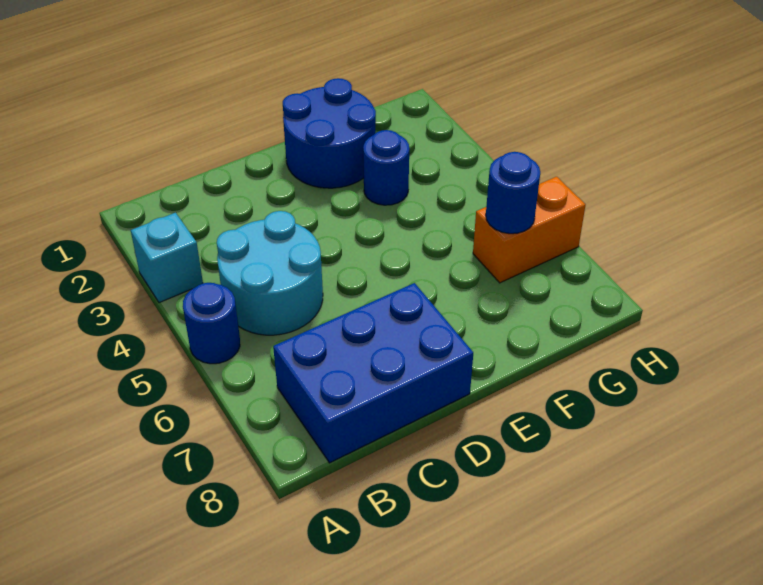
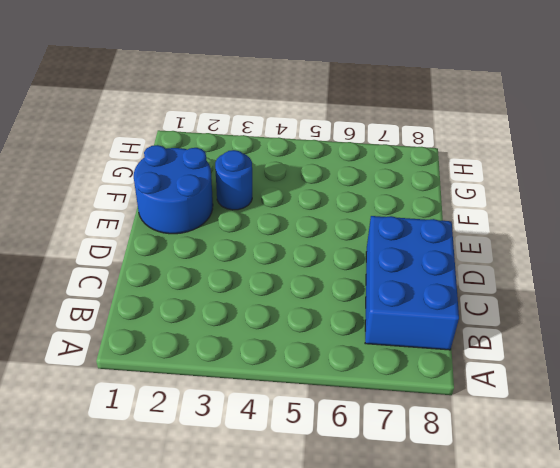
none -> cyan brick A3 level 1
none -> blue round brick A5 level 1

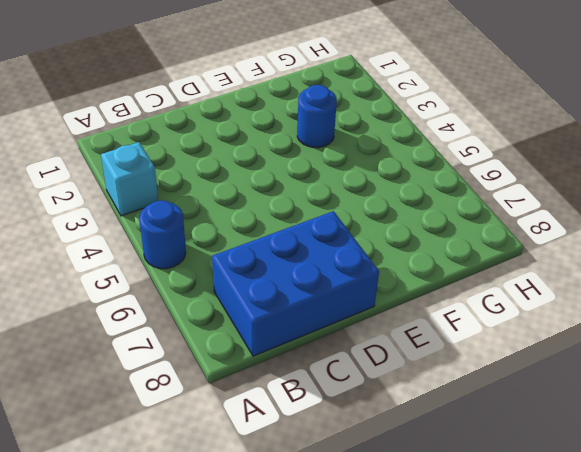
none -> cyan round brick B4:C5 level 1
none -> blue round brick E1:F2 level 1

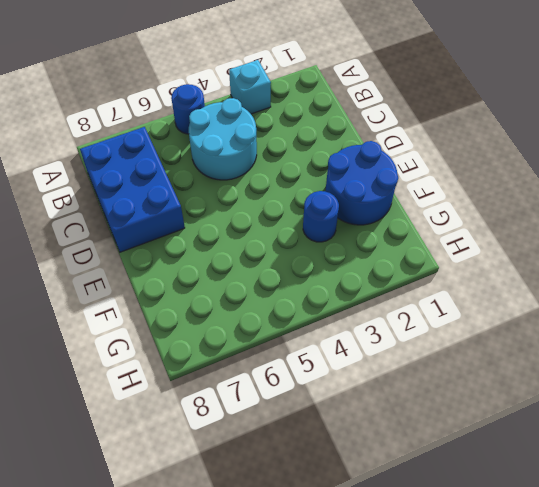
none -> orange brick G6:H6 level 1
none -> blue round brick G6 level 2

